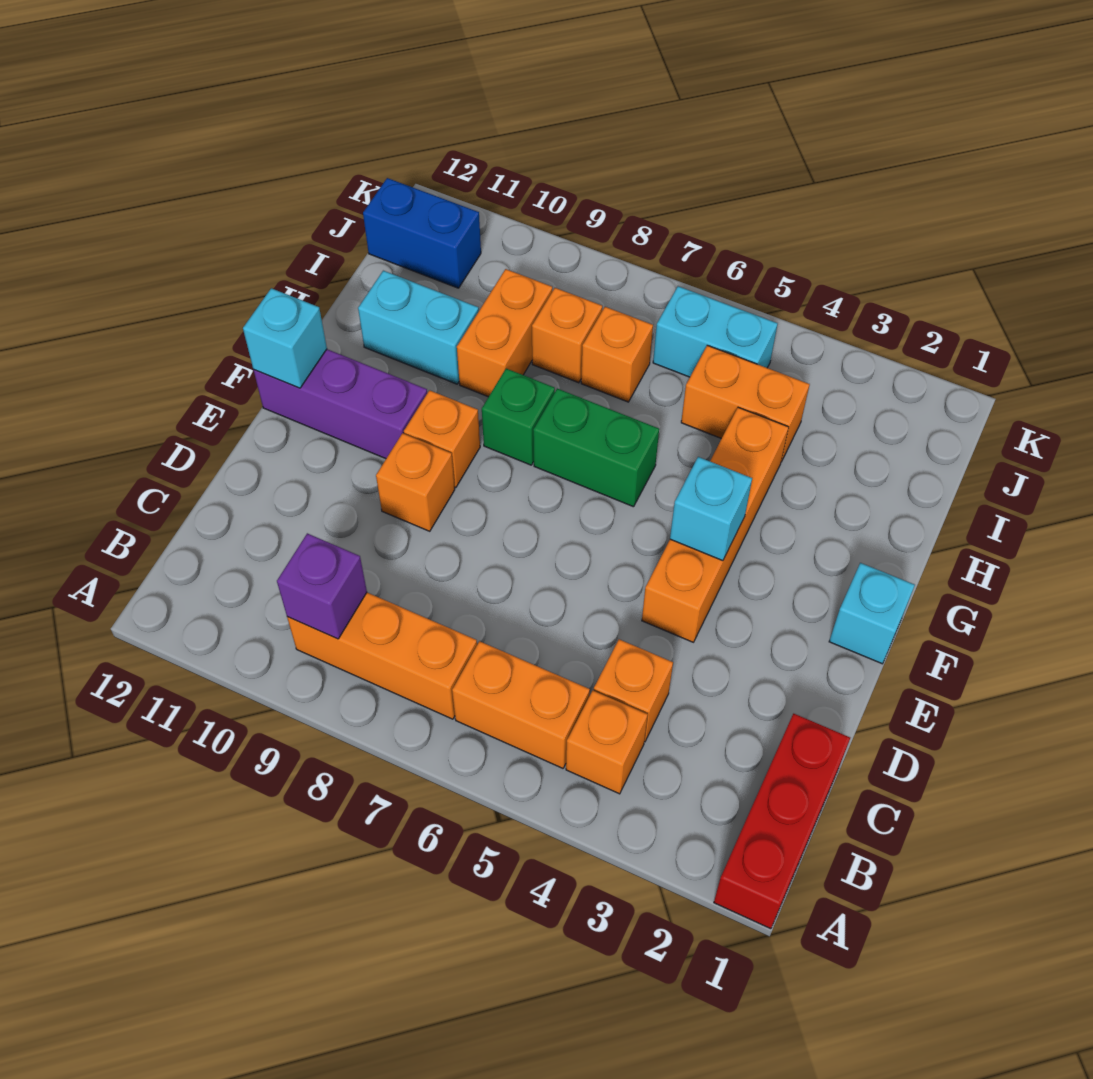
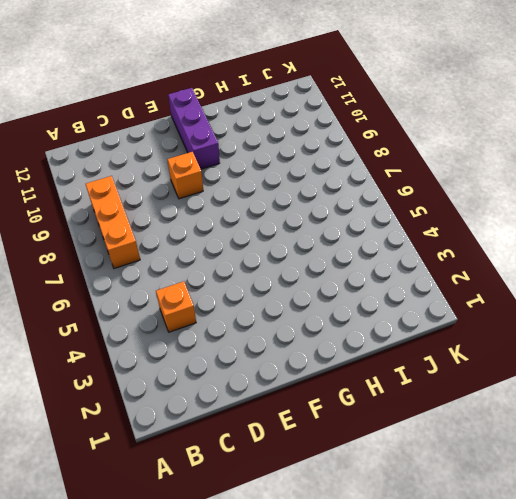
none -> red brick A1:C1 level 1
none -> orange brick B4 level 1
none -> orange brick B5:B6 level 1

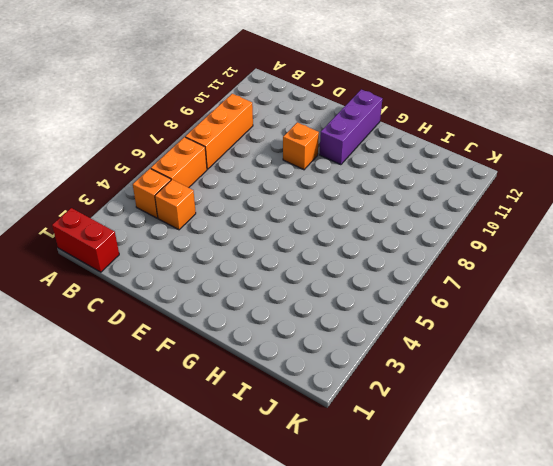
red brick A1:B1 level 1 -> red brick A1:C1 level 1
none -> orange brick E4:H4 level 1
none -> cyan brick F1 level 1
none -> orange brick F9 level 1

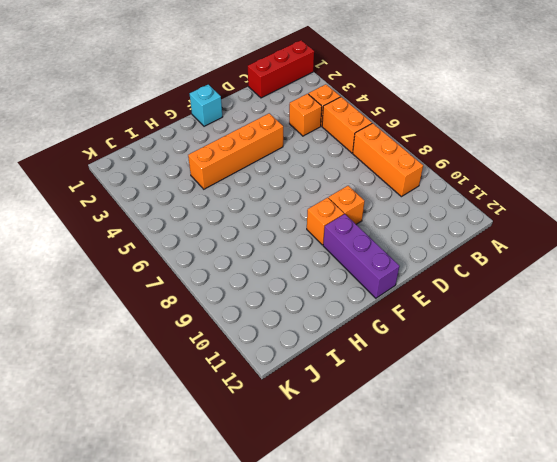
none -> green brick G6:G7 level 1
none -> green brick G8 level 1
none -> orange brick H9:I9 level 1

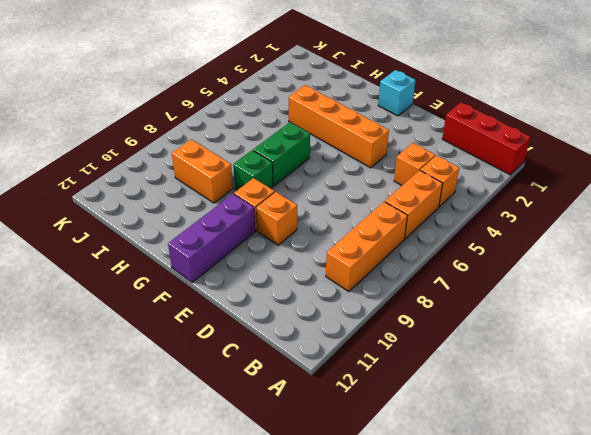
none -> cyan brick H10:H11 level 1
none -> orange brick I4:I5 level 1
none -> orange brick I7 level 1

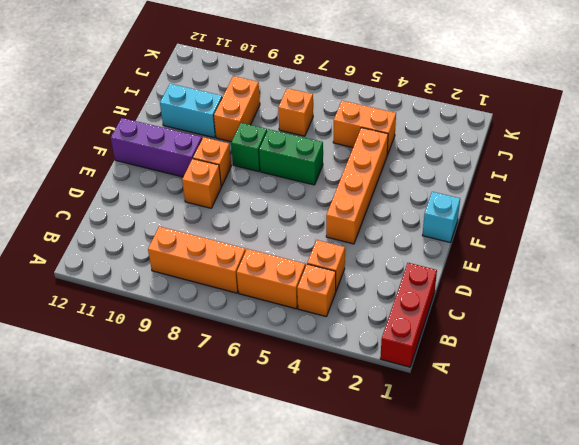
none -> orange brick I8 level 1
none -> cyan brick J5:J6 level 1
none -> blue brick J11:J12 level 1

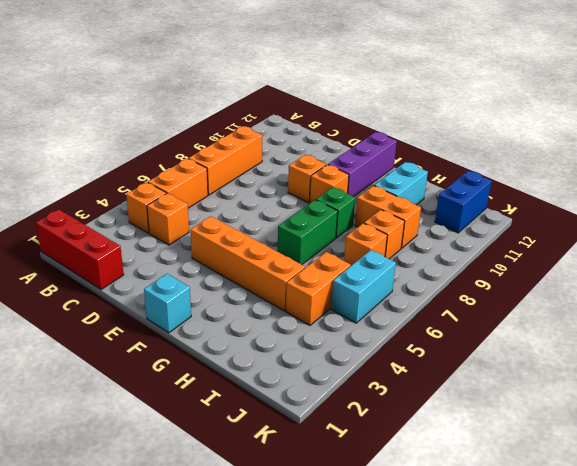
none -> purple brick B9 level 2
none -> cyan brick F4 level 2
none -> cyan brick F12 level 2

